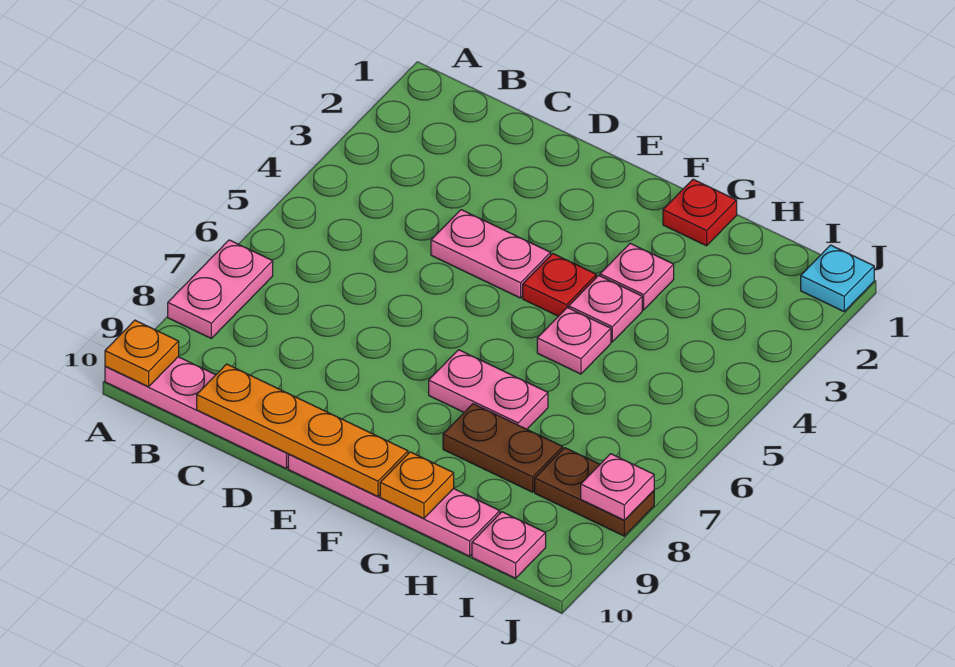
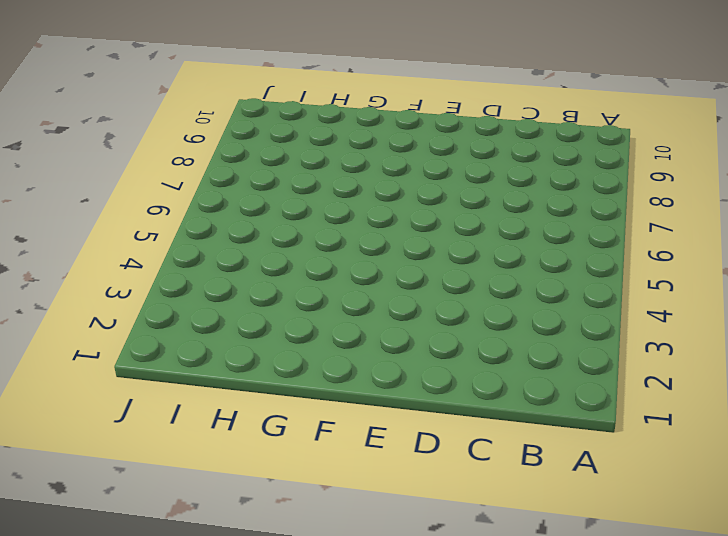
none -> pink plate A7:A8 level 1
none -> pink plate A10:D10 level 1
none -> pink plate D4:E4 level 1

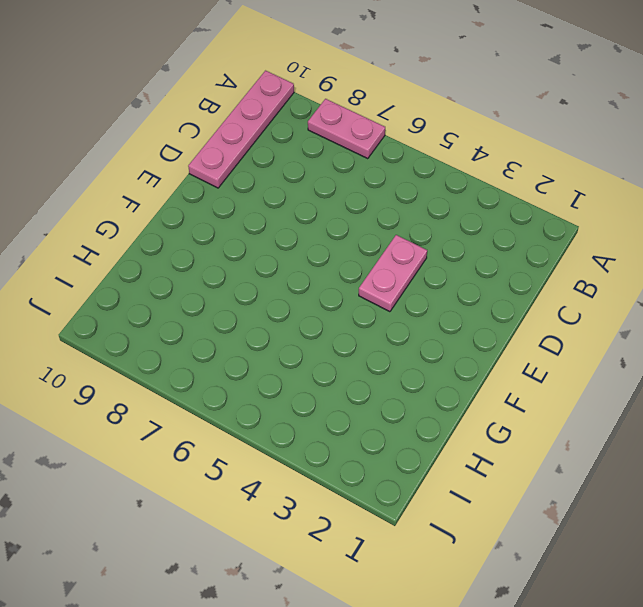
none -> pink plate E10:H10 level 1
none -> red plate F4 level 1
none -> pink plate F7:G7 level 1

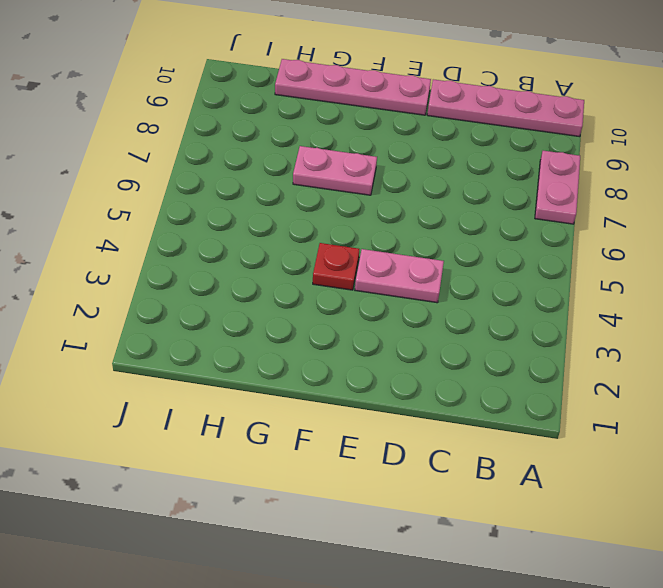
none -> red plate G1 level 1
none -> pink plate G3 level 1
none -> pink plate G4 level 1

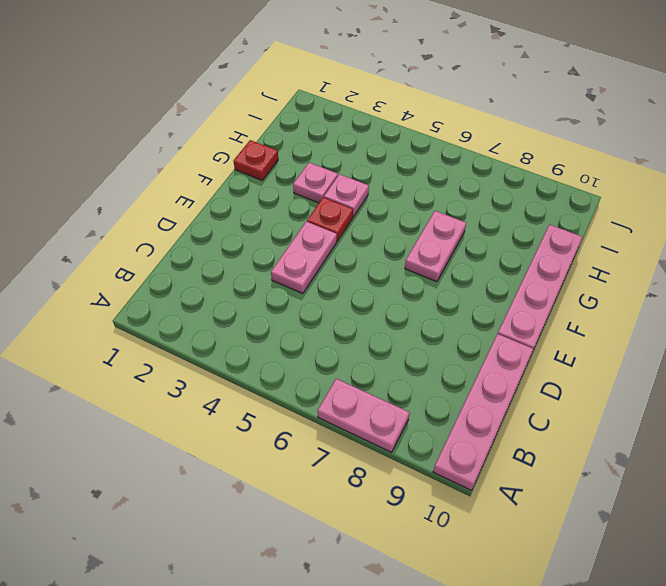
none -> pink plate G5 level 1
none -> brown plate G8:H8 level 1
none -> brown plate I8:J8 level 1

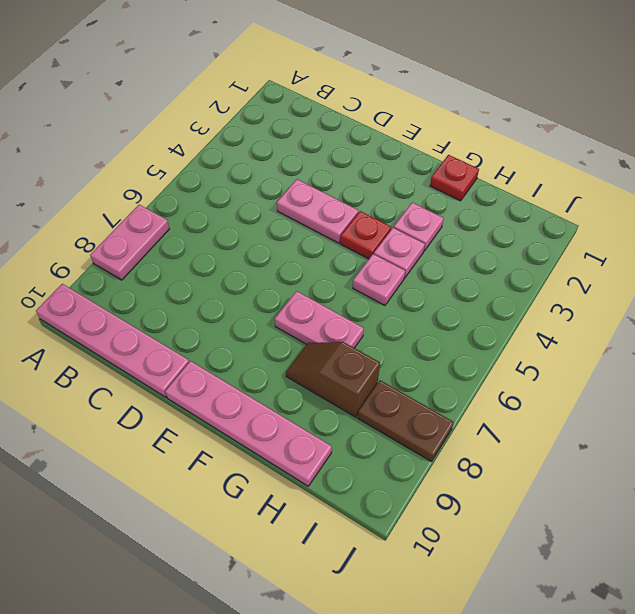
brown slope G8:H8 level 1 top H -> brown plate G8:H8 level 1
none -> pink plate I10 level 1
none -> cyan plate J1 level 1
none -> orange plate A10 level 2

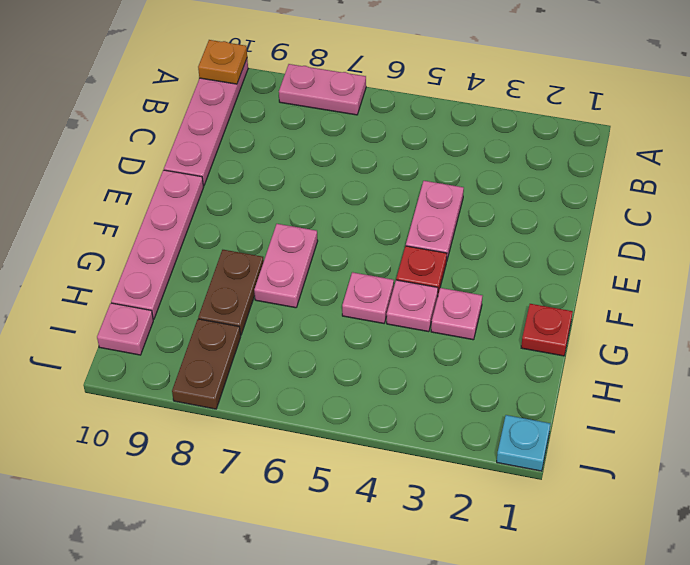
none -> orange plate C10:F10 level 2
none -> orange plate G10 level 2
none -> pink plate J8 level 2

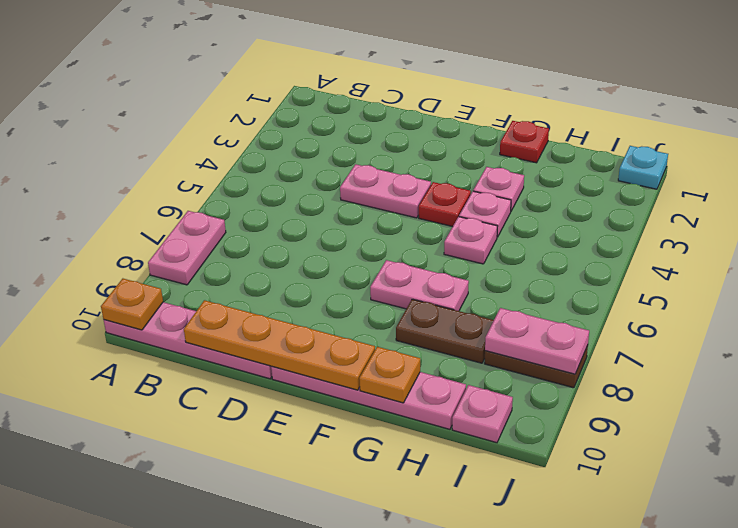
pink plate I8:J8 level 2 -> pink plate J8 level 2

